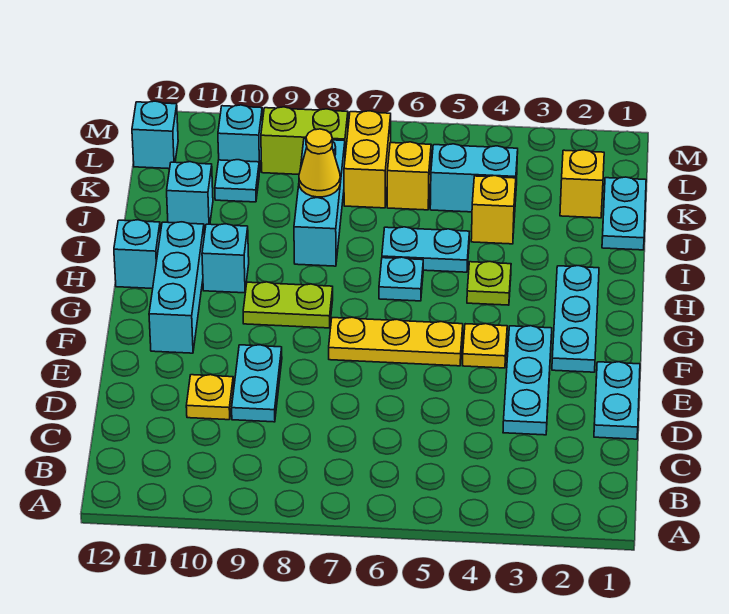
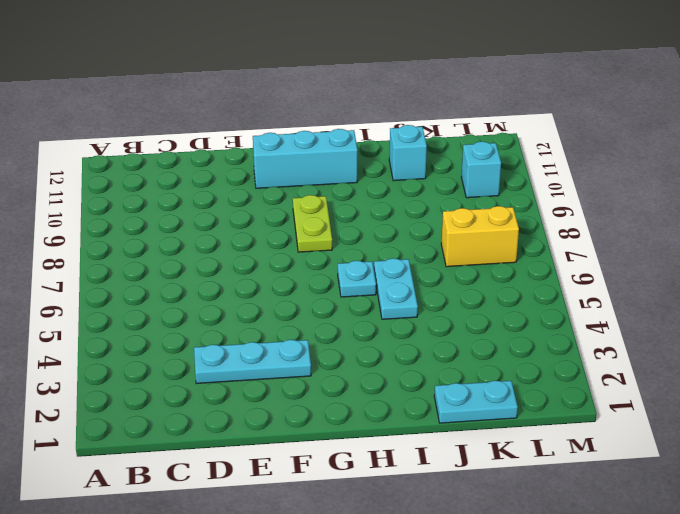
none -> cyan plate D1:E1 level 1
none -> cyan plate D9:E9 level 1
none -> yellow plate D10 level 1

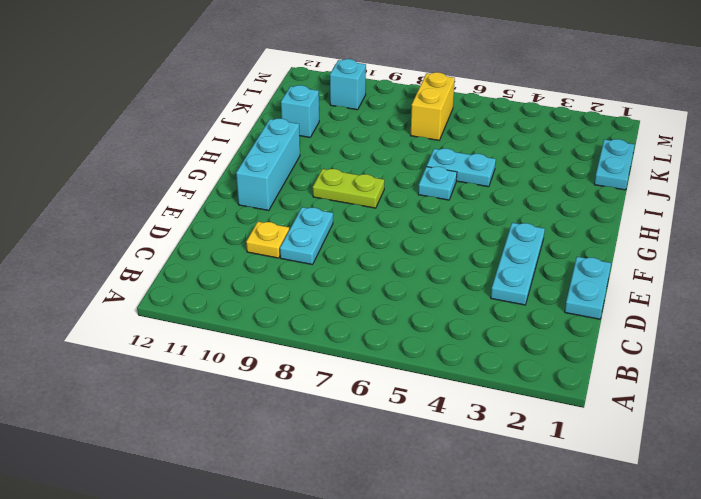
none -> cyan plate F2:H2 level 1
none -> yellow plate F4 level 1
none -> yellow plate F5:F7 level 1

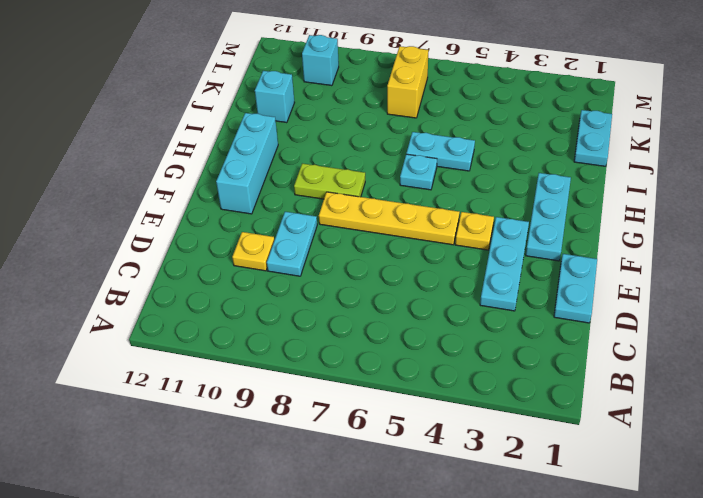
yellow plate F5:F8 level 1 -> yellow plate F5:F7 level 1
none -> lime plate H4 level 1
none -> cyan brick H10 level 1
none -> cyan brick H12 level 1

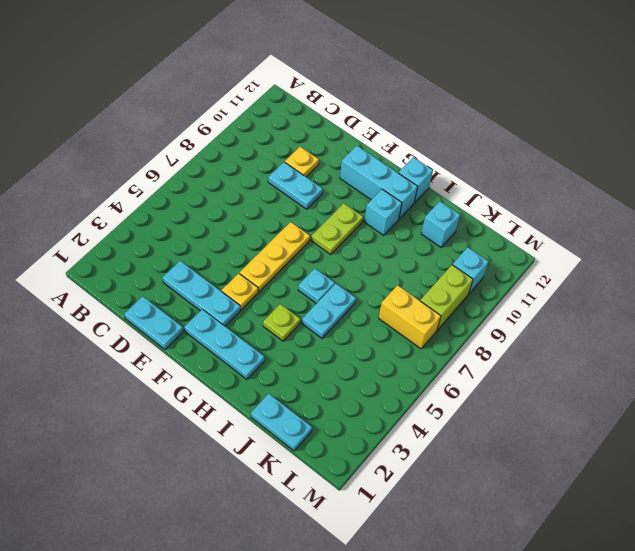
none -> cyan brick I8:K8 level 1
none -> yellow brick J4 level 1
none -> yellow brick K2 level 1

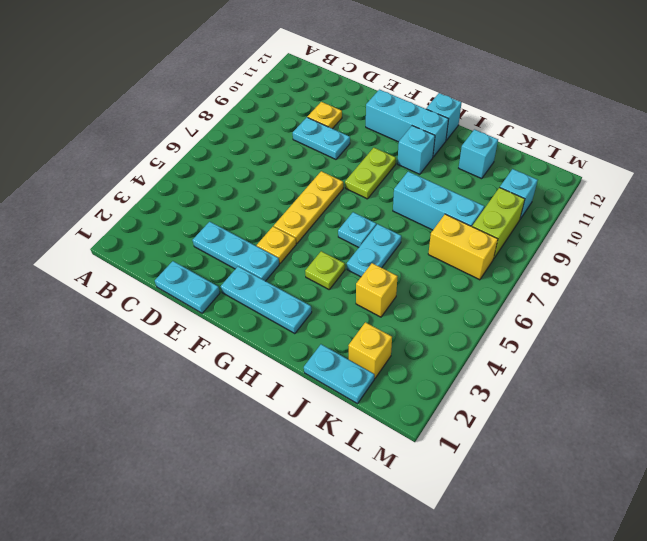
none -> cyan brick K4:K5 level 1
none -> yellow brick K6 level 1
none -> cyan plate K10 level 1

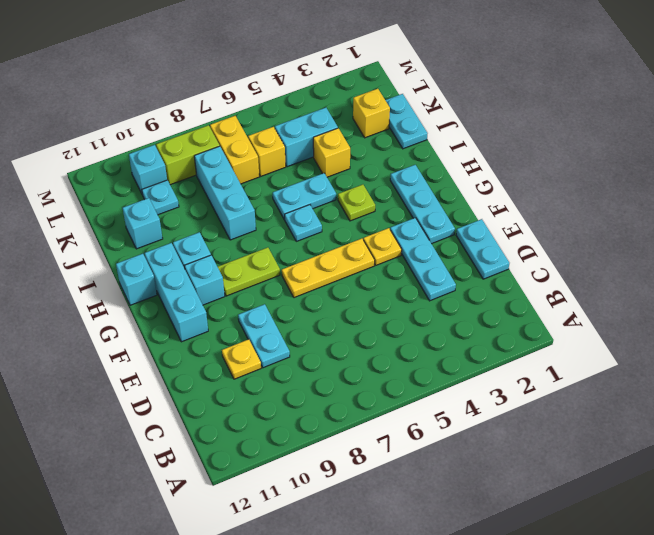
cyan brick G10 level 1 -> cyan brick L12 level 1
none -> yellow cone J8 level 2

